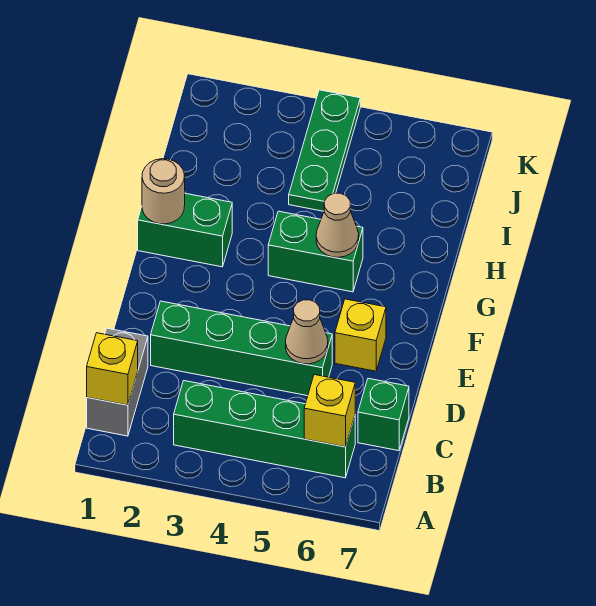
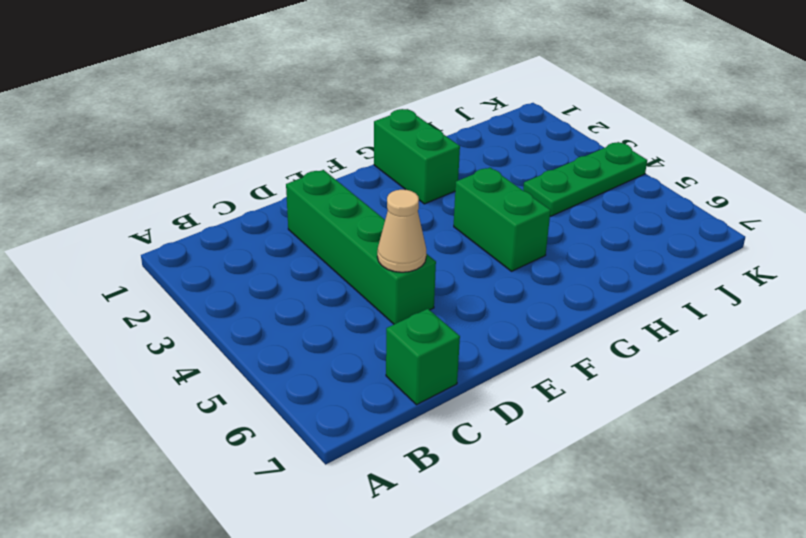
none -> grey brick B1:C1 level 1
none -> green brick B3:B6 level 1
none -> yellow brick E6 level 1

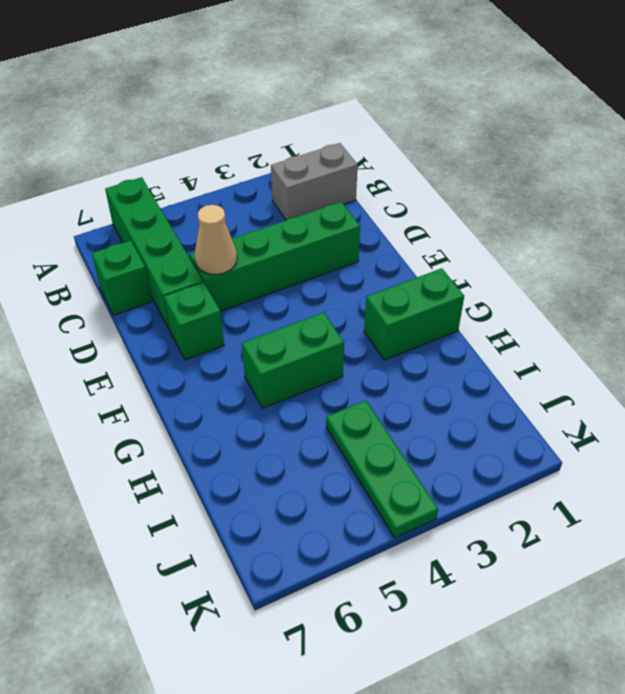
green brick A6:D6 level 1 -> green brick B3:B6 level 1
grey brick B1:B2 level 1 -> grey brick B1:C1 level 1
green brick E6 level 1 -> yellow brick E6 level 1
none -> yellow brick B1 level 2
none -> yellow brick B6 level 2
none -> tan round brick G1 level 2

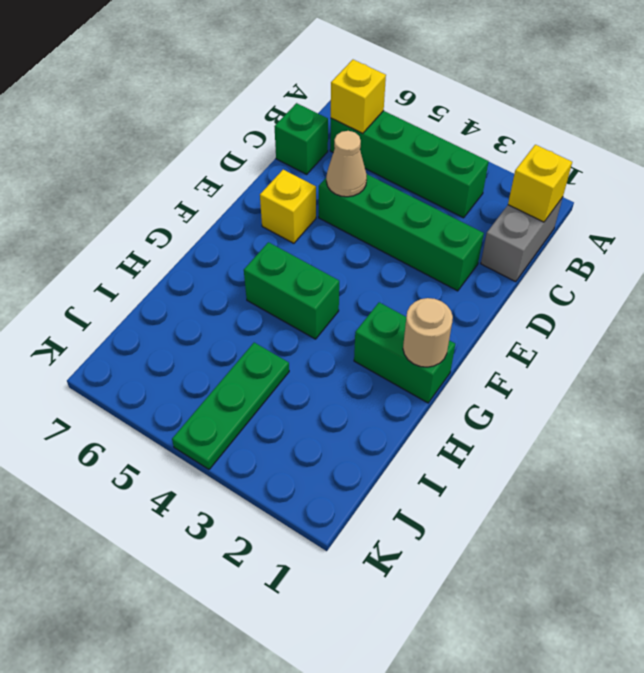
none -> tan cone G5 level 2

